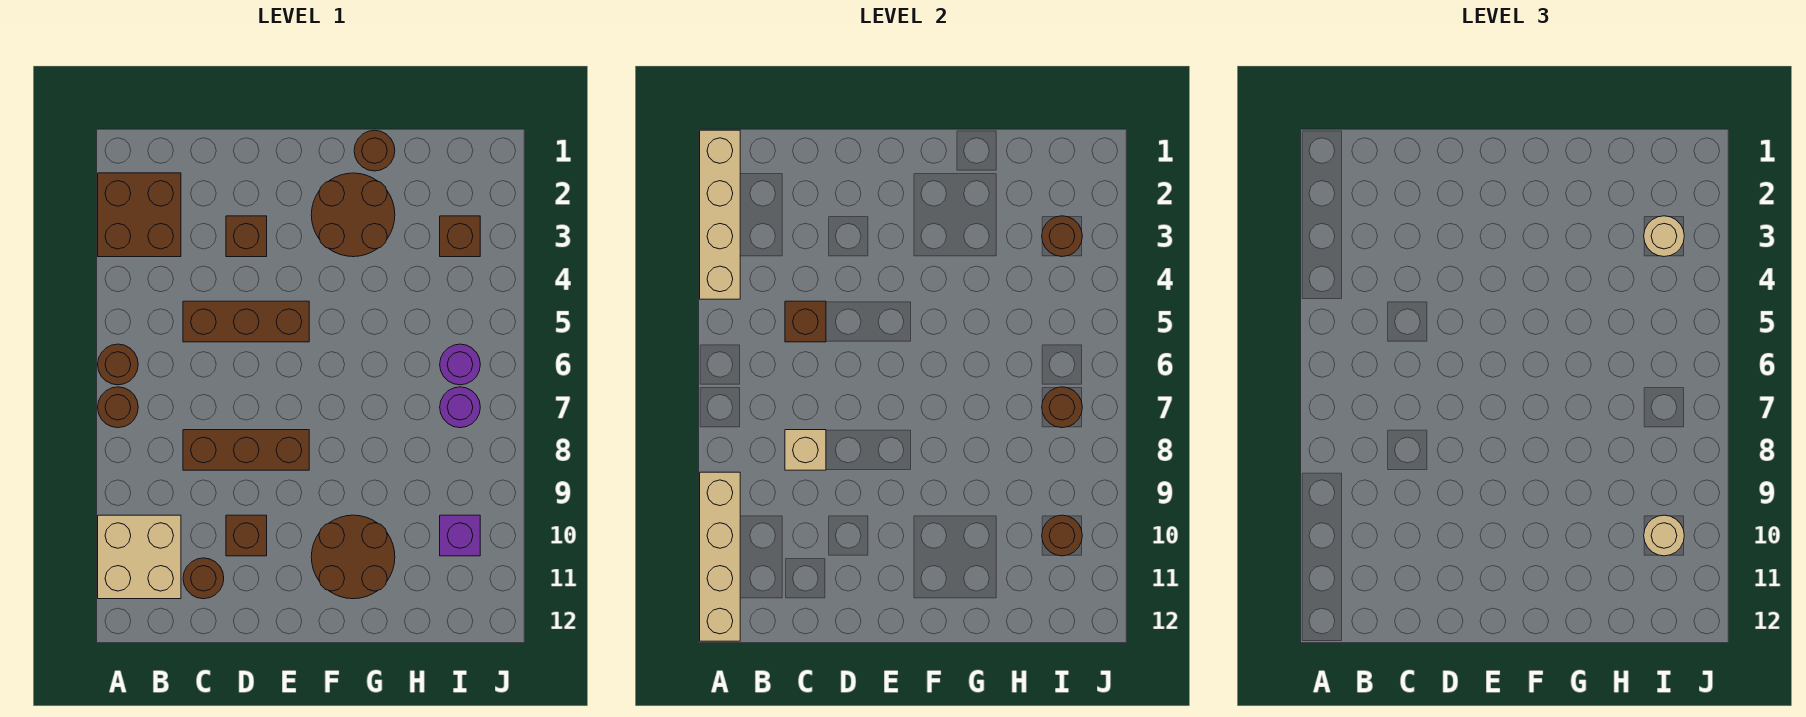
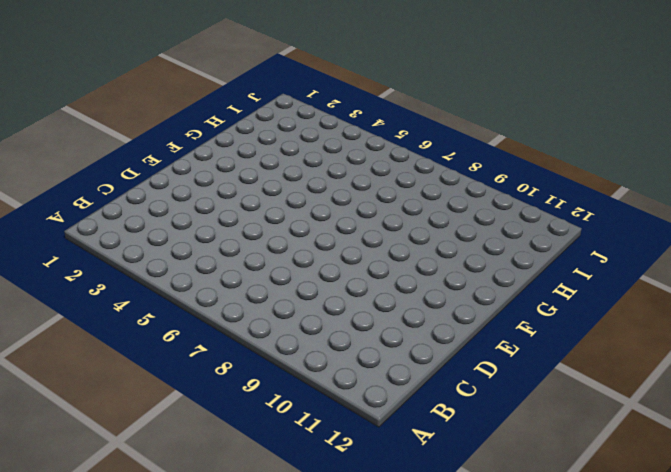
none -> brown brick A2:B3 level 1
none -> brown round brick A6 level 1
none -> brown round brick A7 level 1

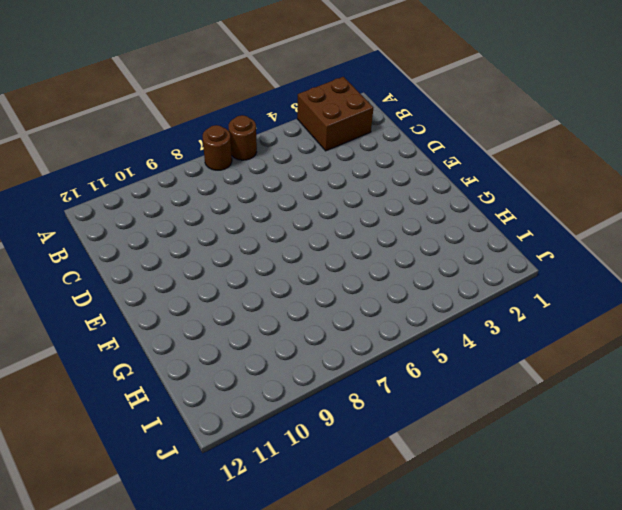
none -> tan brick A10:B11 level 1
none -> brown brick C5:E5 level 1
none -> brown brick C8:E8 level 1

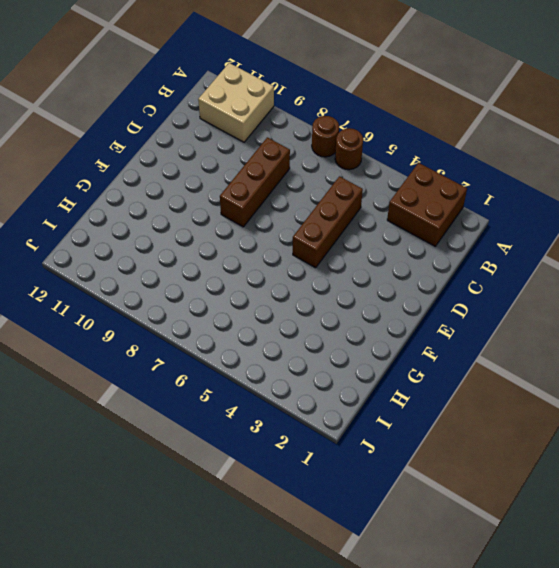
none -> brown round brick C11 level 1
none -> brown brick D3 level 1
none -> brown brick D10 level 1

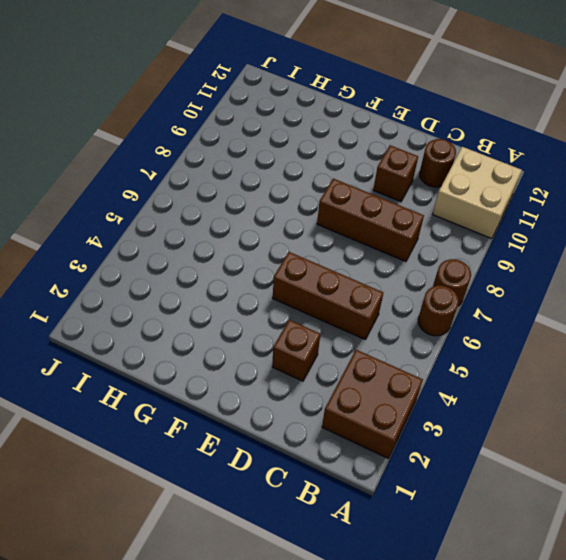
none -> brown round brick F2:G3 level 1
none -> brown round brick F10:G11 level 1
none -> brown round brick G1 level 1

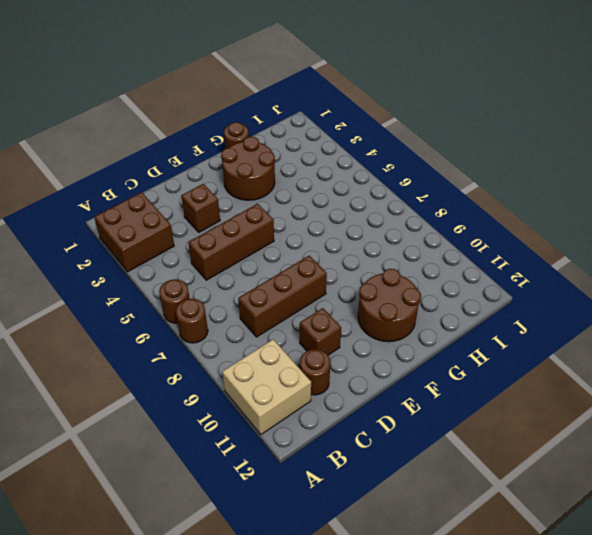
none -> brown brick I3 level 1
none -> purple round brick I6 level 1
none -> purple round brick I7 level 1

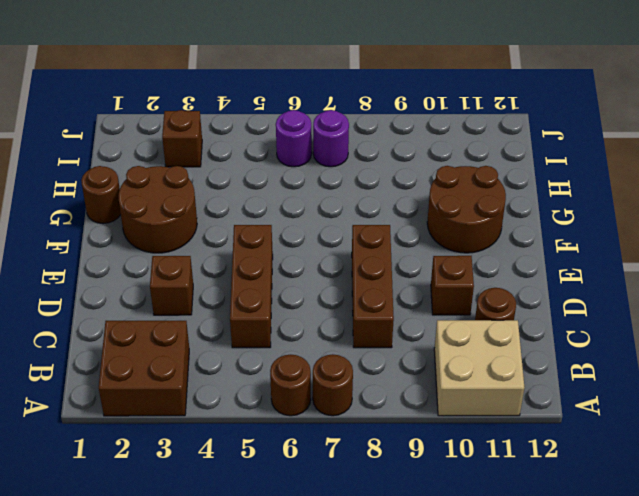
none -> purple brick I10 level 1
none -> tan brick A1:A4 level 2
none -> tan brick A9:A12 level 2

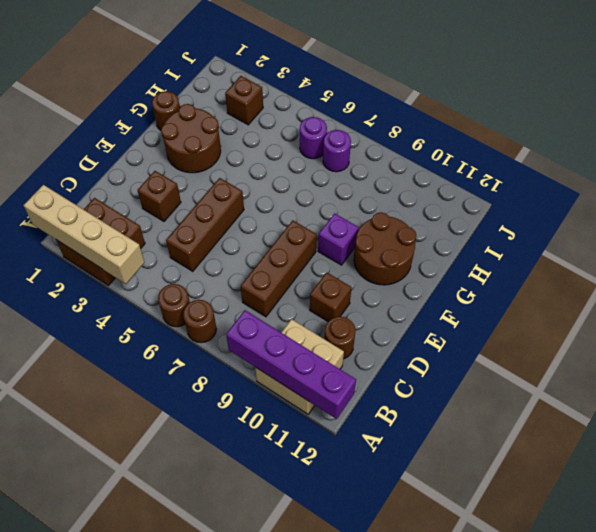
purple brick A9:A12 level 2 -> tan brick A9:A12 level 2
purple brick F9 level 1 -> purple brick I10 level 1
none -> brown brick C5 level 2
none -> tan brick C8 level 2
none -> brown round brick I3 level 2

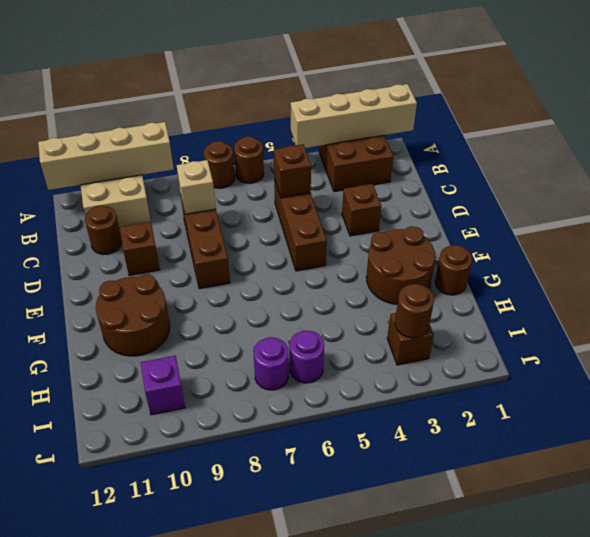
none -> brown round brick I7 level 2
none -> brown round brick I10 level 2
none -> tan round brick I3 level 3

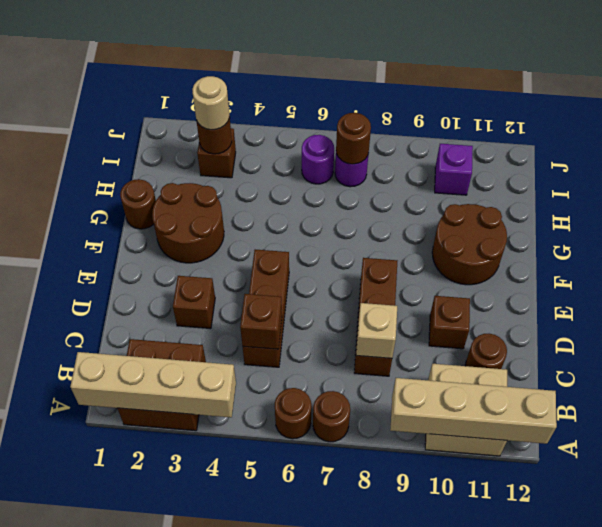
none -> brown round brick I10 level 2
none -> tan round brick I10 level 3

